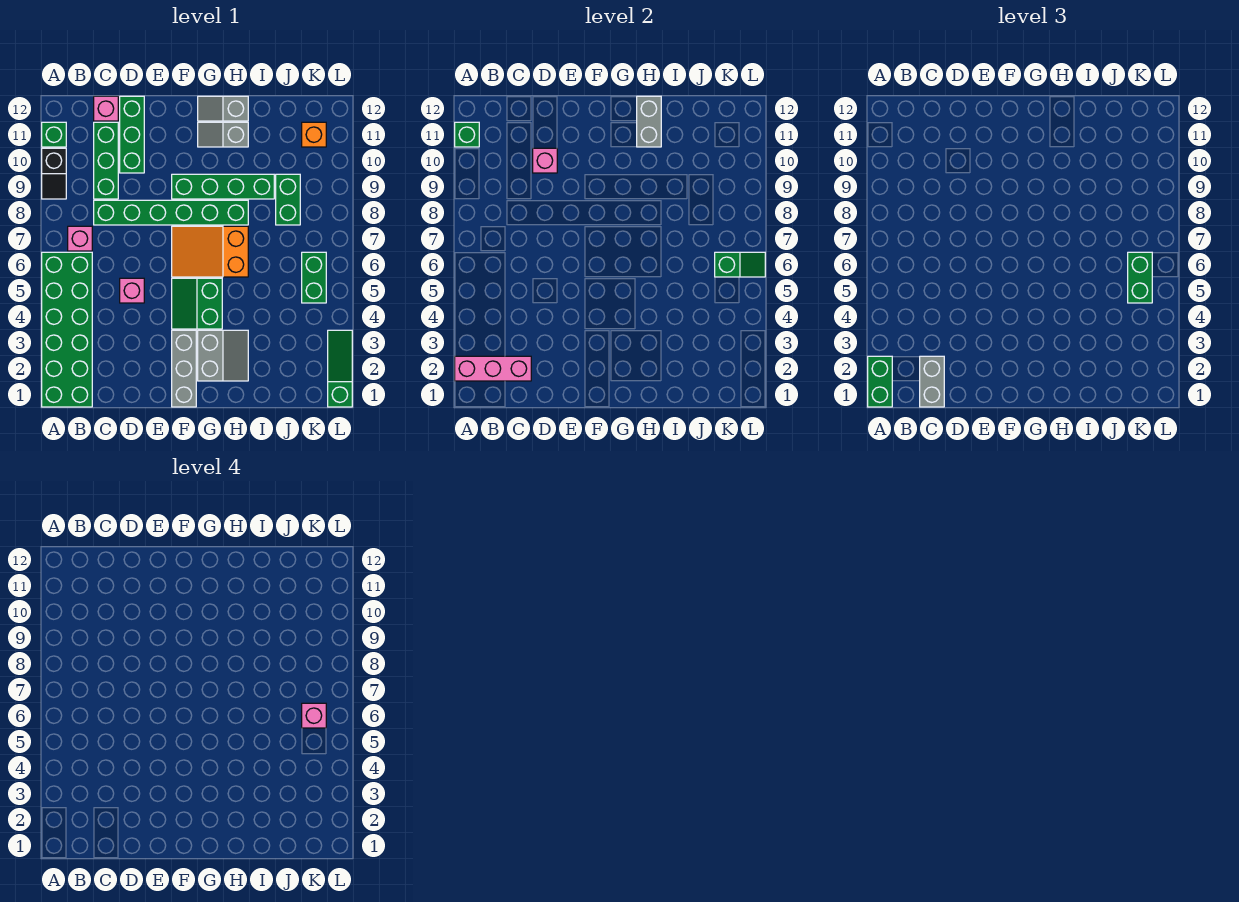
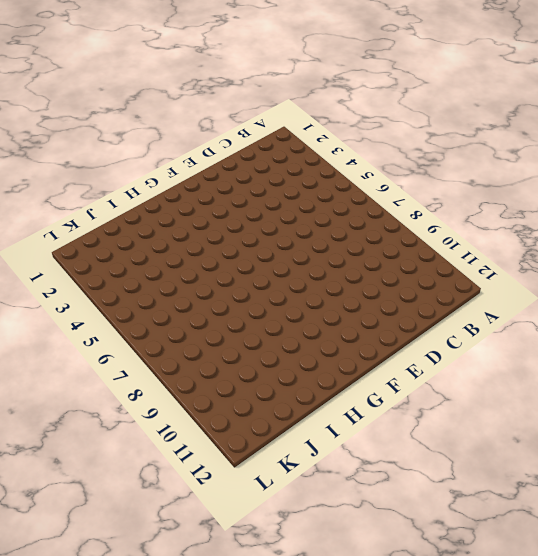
none -> green brick A1:B6 level 1
none -> black slope A9:A10 level 1 top 10
none -> green brick A11 level 1

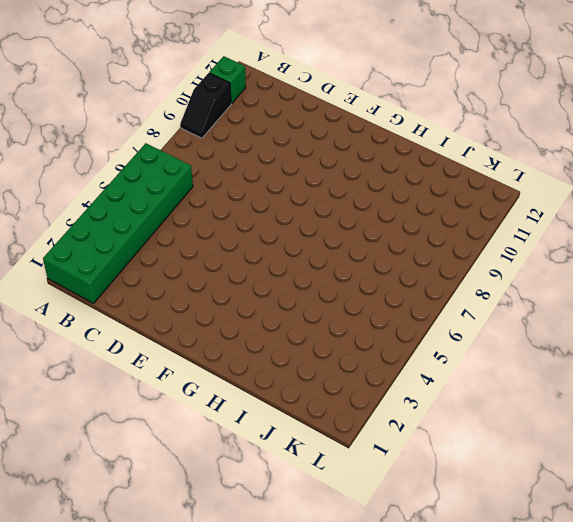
none -> pink brick B7 level 1
none -> green brick C8:H8 level 1
none -> green brick C9:C11 level 1

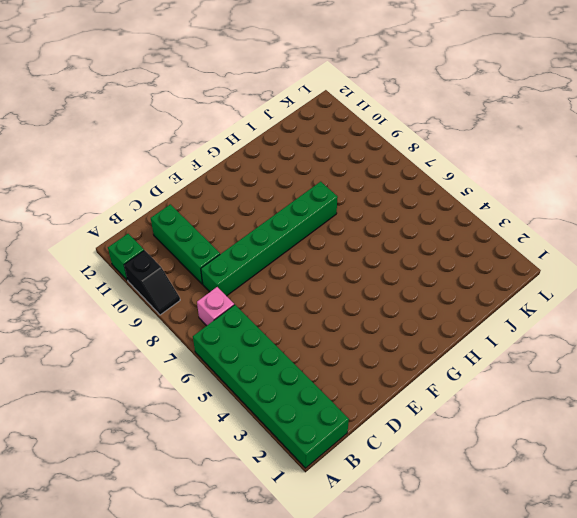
none -> pink brick C12 level 1
none -> pink brick D5 level 1
none -> green brick D10:D12 level 1

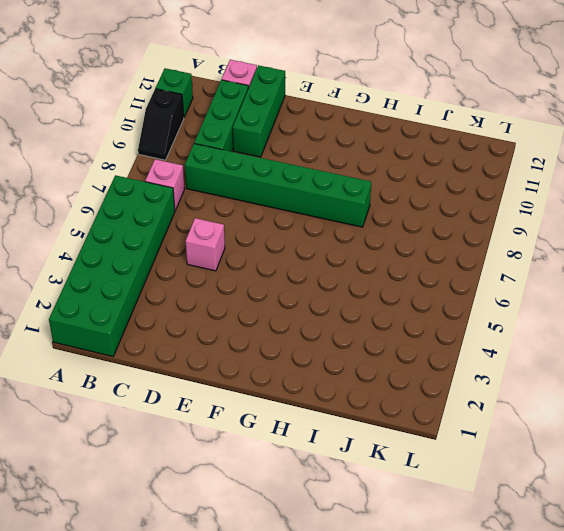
none -> grey brick F1:F3 level 1
none -> green slope F4:G5 level 1 top G
none -> orange slope F6:H7 level 1 top H

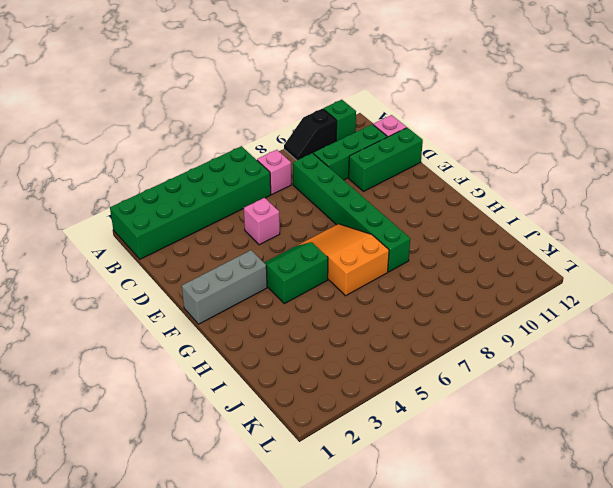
none -> green brick F9:I9 level 1
none -> grey slope G2:H3 level 1 top G
none -> grey slope G11:H11 level 1 top H

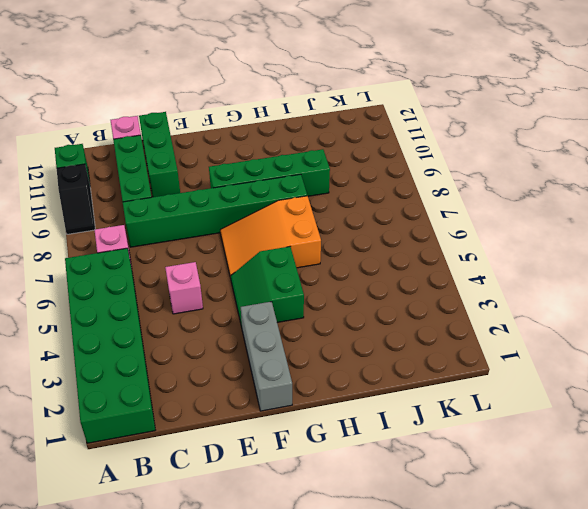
none -> grey slope G2:H3 level 1 top G
none -> grey slope G11:H11 level 1 top H
none -> grey slope G12:H12 level 1 top H

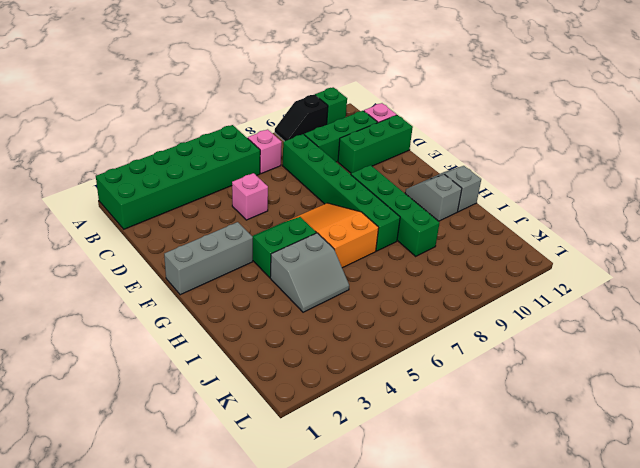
grey slope H4:I5 level 1 top H -> grey slope G2:H3 level 1 top G
none -> green brick J8:J9 level 1
none -> green brick K5:K6 level 1
none -> orange brick K11 level 1

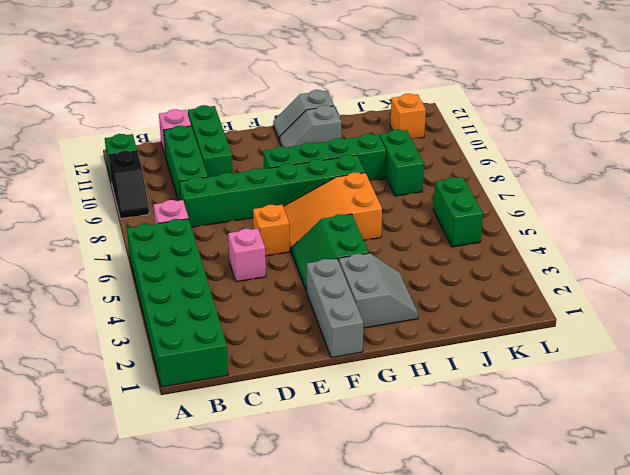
orange brick E6 level 1 -> none
none -> green slope L1:L3 level 1 top 1
none -> pink brick A2:C2 level 2
none -> green brick A11 level 2

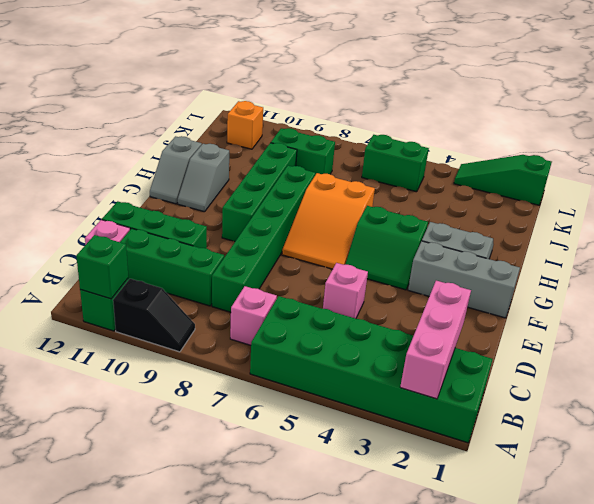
none -> pink brick D10 level 2
none -> grey brick H11:H12 level 2
none -> green slope K6:L6 level 2 top K

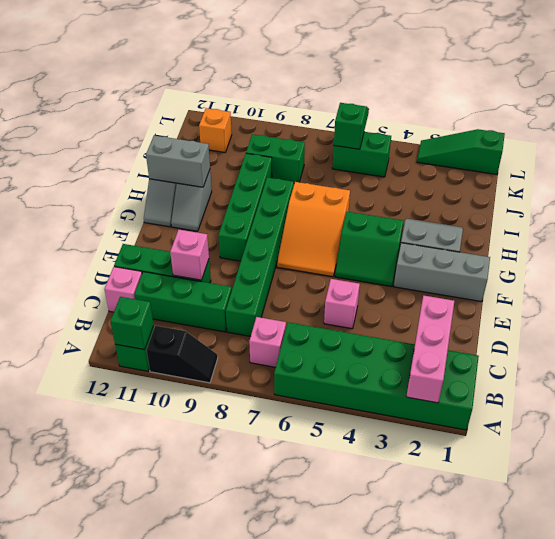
none -> green brick A1:A2 level 3
none -> grey brick C1:C2 level 3
none -> green brick K5:K6 level 3

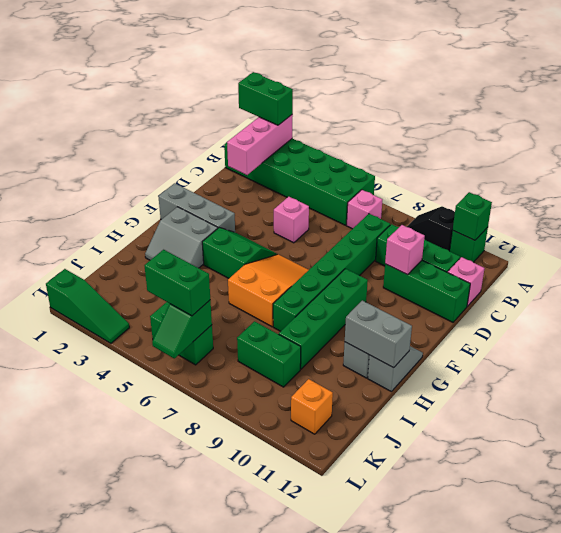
none -> grey brick C1:C2 level 3
none -> pink brick K6 level 4

